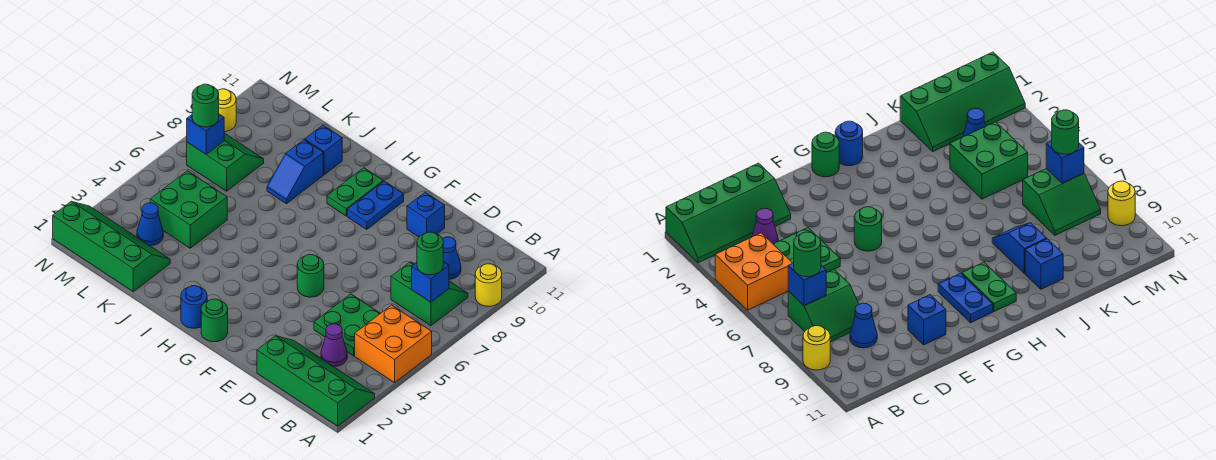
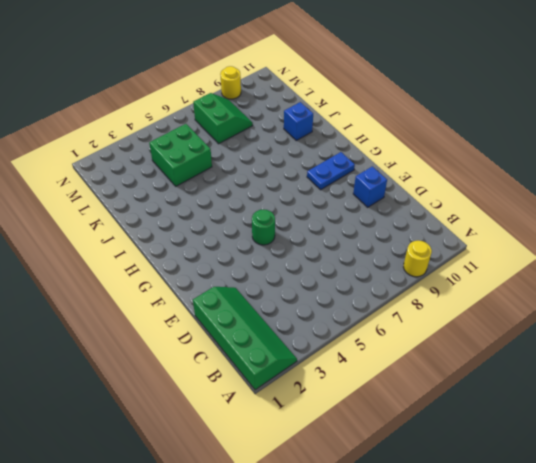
none -> orange brick A4:B5 level 1
none -> green slope B7:C8 level 1 top 7
none -> purple cone C3 level 1

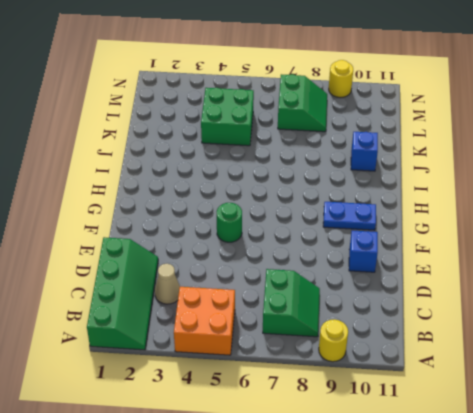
tan cone C3 level 1 -> purple cone C3 level 1
none -> green plate C4:D5 level 1
none -> blue cone C9 level 1
none -> green round brick G1 level 1

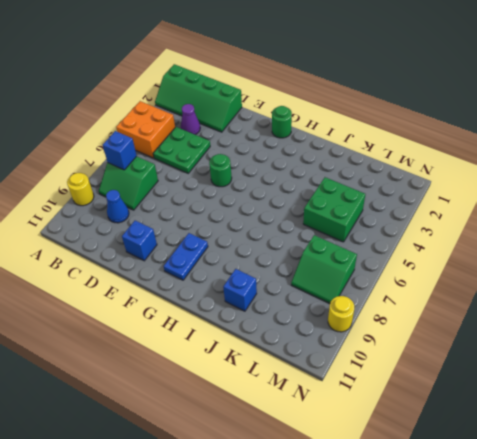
none -> blue round brick H1 level 1
none -> green plate H9:H10 level 1
none -> blue slope J8:J9 level 1 top 9

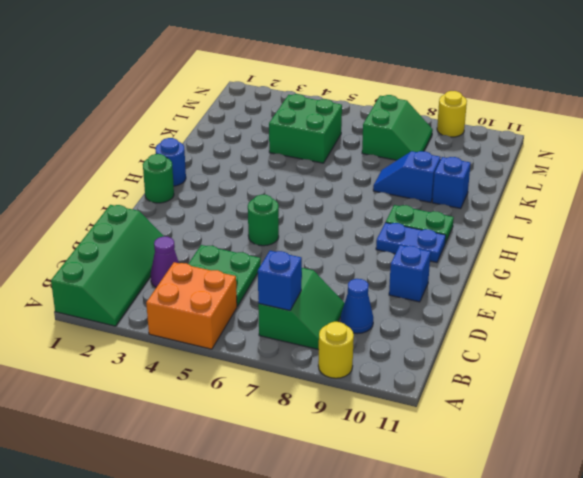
none -> green slope K1:N2 level 1 top 1
none -> blue cone L3 level 1
none -> blue brick M7 level 2

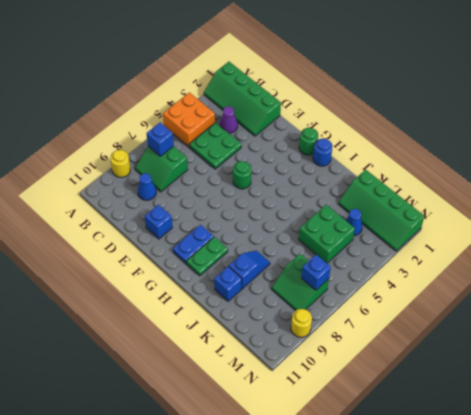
none -> green round brick B7 level 3
none -> green round brick M7 level 3

